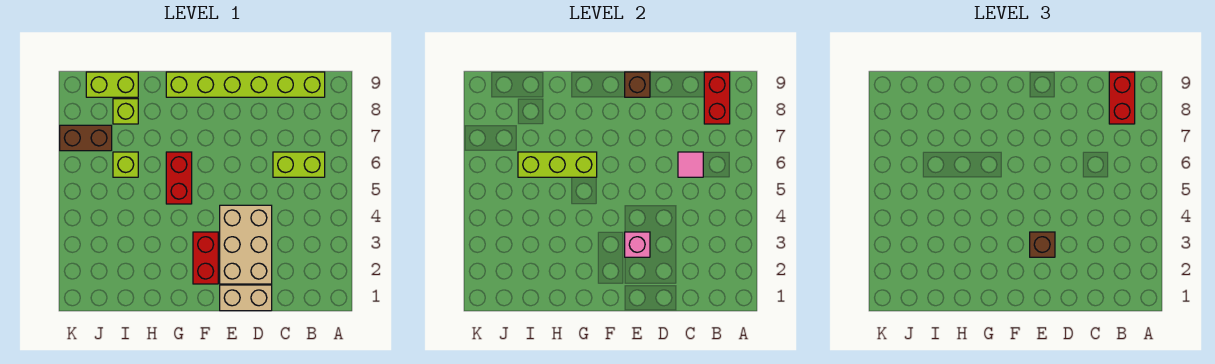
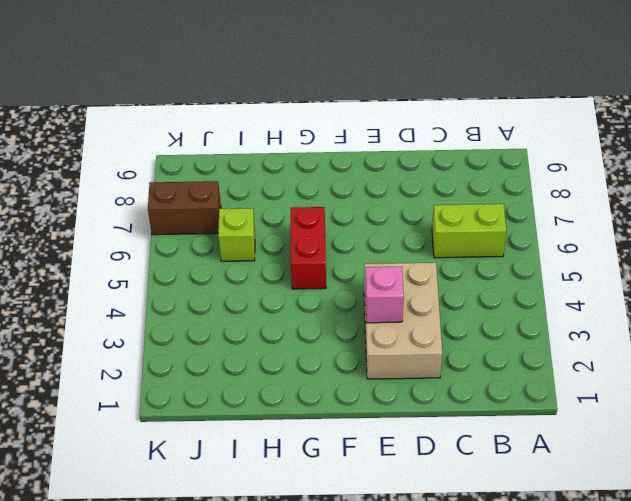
none -> lime brick B9:G9 level 1
none -> tan brick D1:E1 level 1
none -> red brick F2:F3 level 1

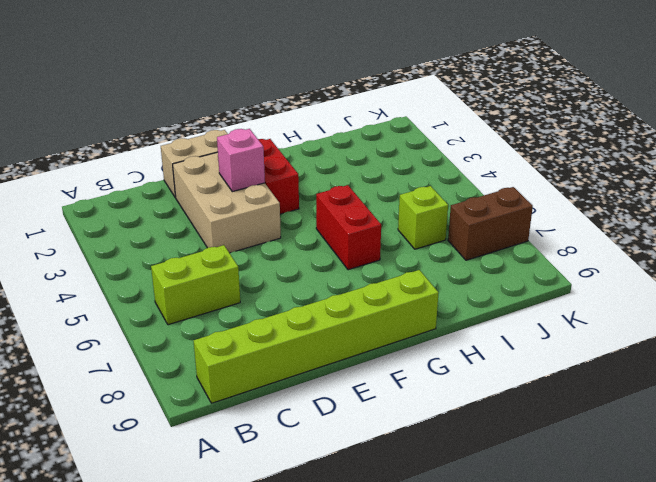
none -> lime brick I8 level 1
none -> lime brick I9:J9 level 1
none -> red brick B8:B9 level 2

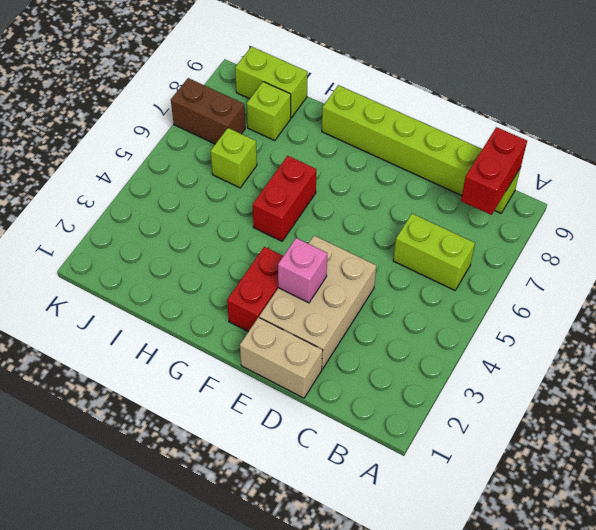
none -> pink tile C6 level 2
none -> brown brick E9 level 2
none -> lime brick G6:I6 level 2

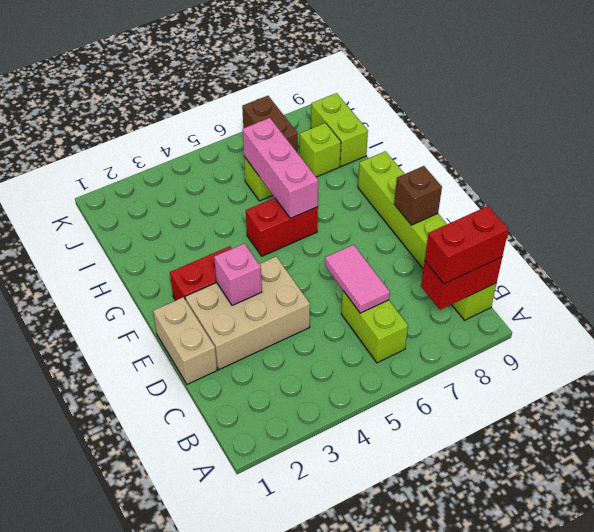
pink tile C6:D6 level 2 -> pink tile C6 level 2
pink brick G6:I6 level 2 -> lime brick G6:I6 level 2
none -> brown brick E3 level 3

